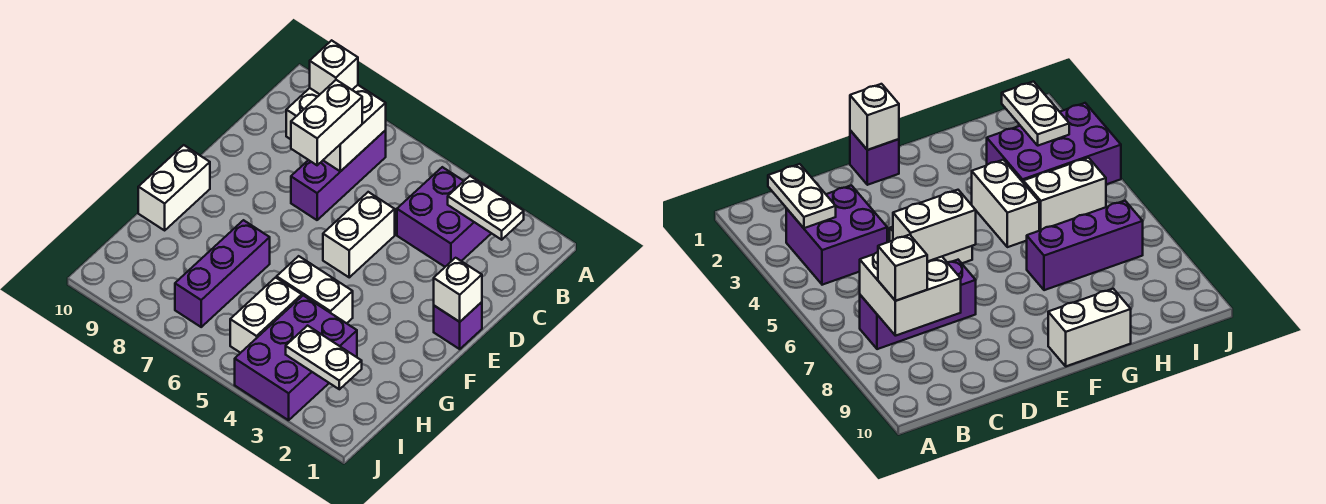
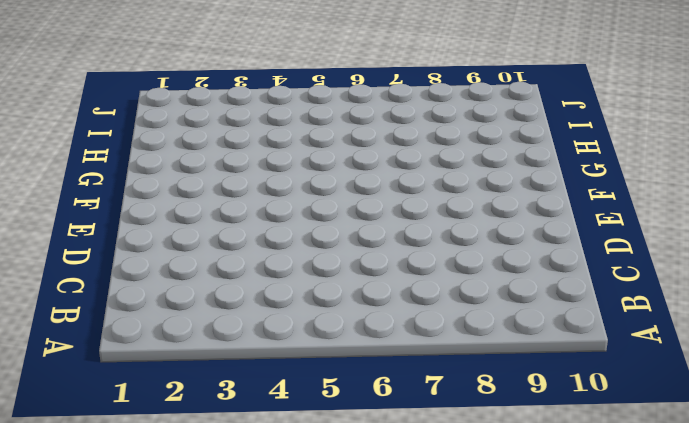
none -> purple brick B3:C4 level 1
none -> purple brick B7:D7 level 1
none -> white brick D5:E5 level 1

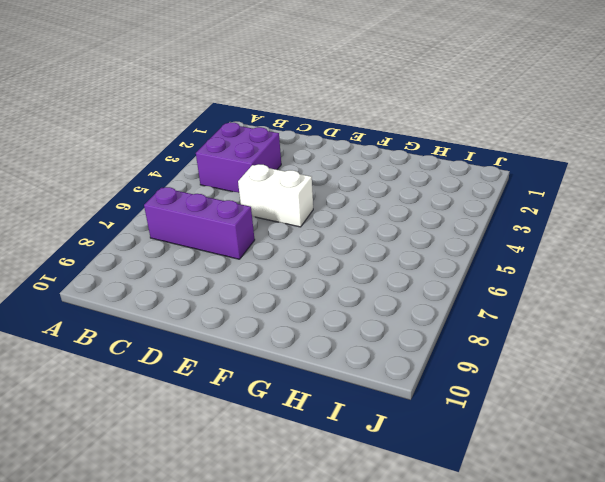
none -> purple brick E1 level 1
none -> white brick F10:G10 level 1
none -> white brick G4:G5 level 1

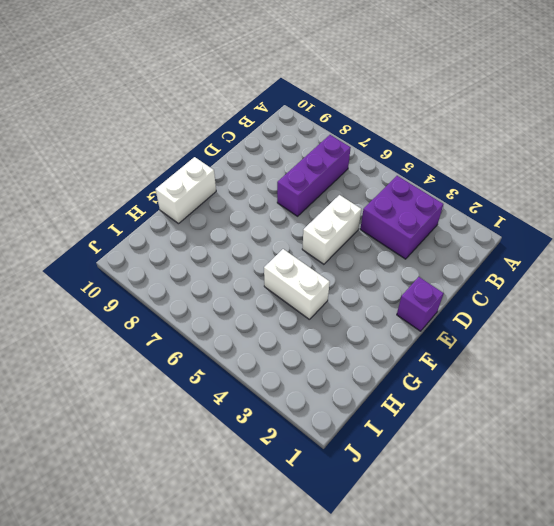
none -> purple brick G7:I7 level 1
none -> purple brick H3:J4 level 1
none -> white brick H5:I5 level 1

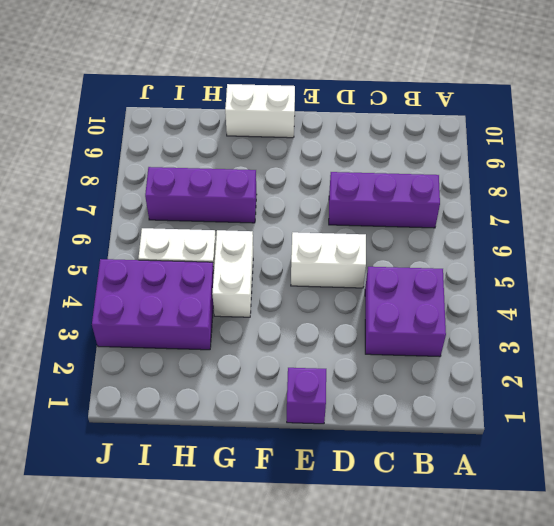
none -> white plate B2:B3 level 2
none -> white brick B7:C8 level 2
none -> white brick E1 level 2

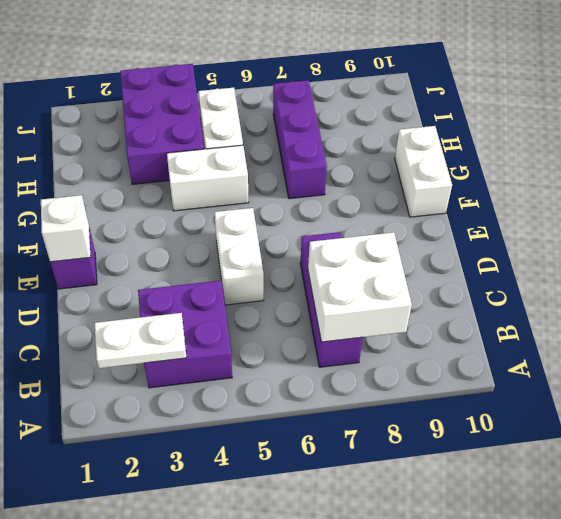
none -> white plate I2:I3 level 2
none -> white brick B8 level 3
none -> white brick C7:D7 level 3

